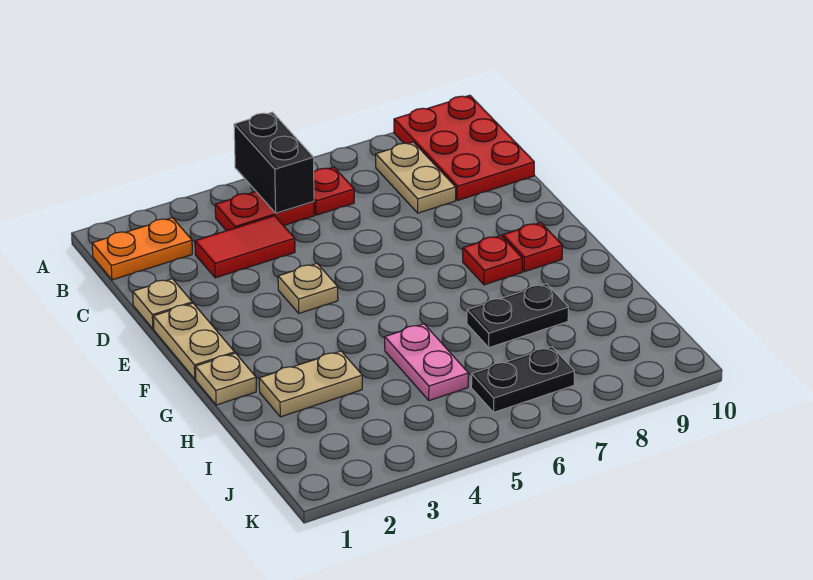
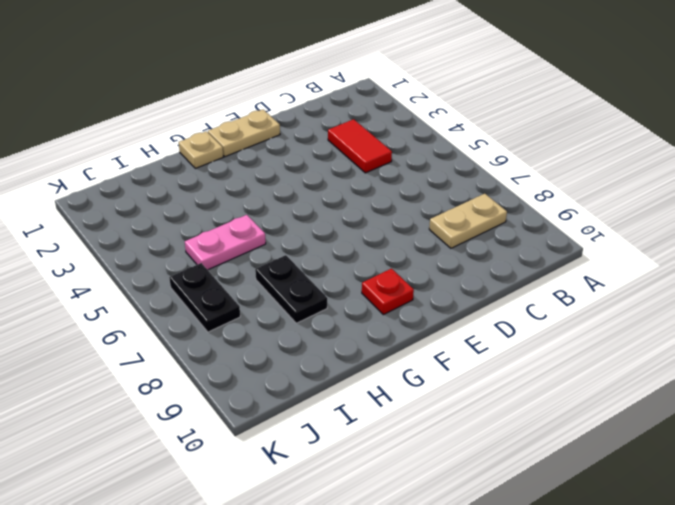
none -> red plate A9:C10 level 1
none -> orange plate B1:B2 level 1
none -> red plate B4:B5 level 1

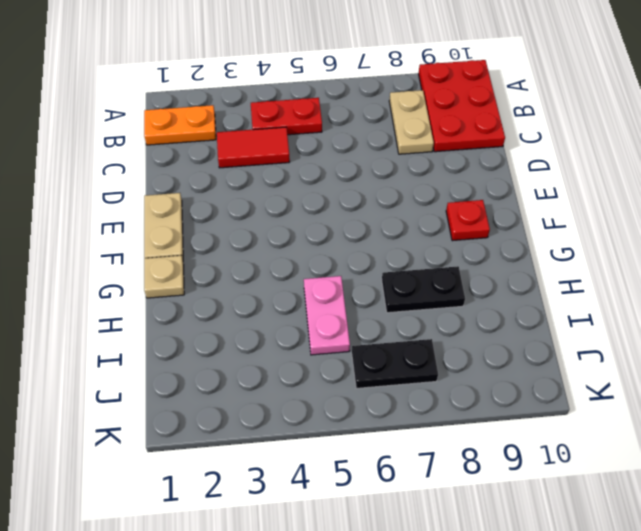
none -> red plate B6 level 1
none -> tan plate D1 level 1
none -> tan plate E4 level 1

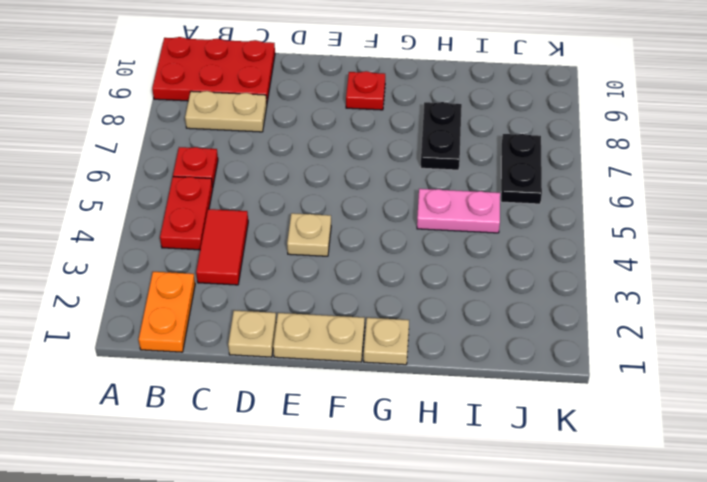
none -> red plate F8 level 1
none -> tan plate H2:H3 level 1
none -> black brick A5:B5 level 2

